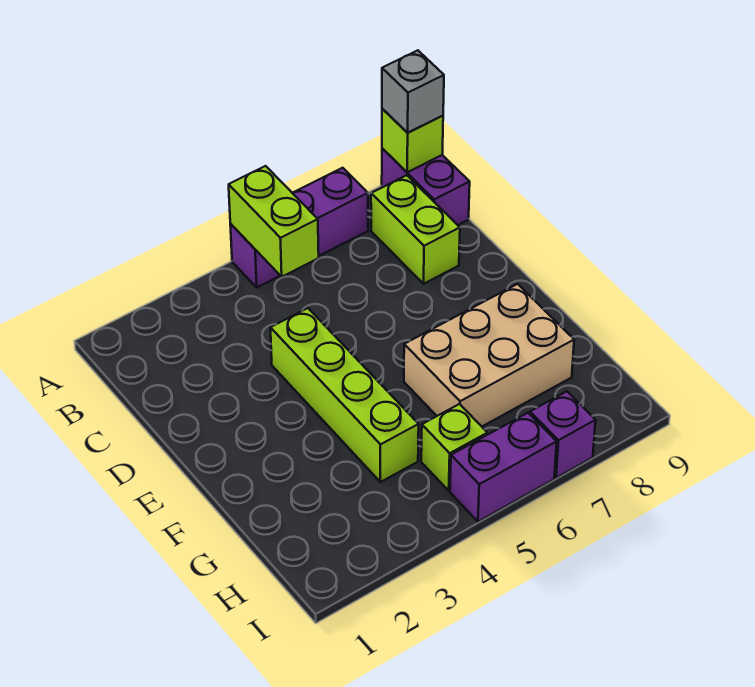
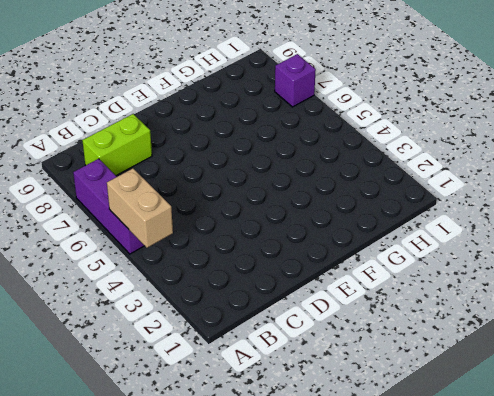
tan brick A4:A5 level 2 -> lime brick A5:B5 level 2
none -> purple brick A9:B9 level 1
none -> lime brick D4:G4 level 1

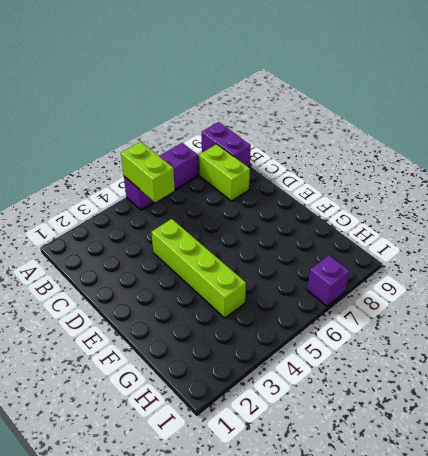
none -> tan brick F6:G8 level 1
none -> lime brick H5 level 1

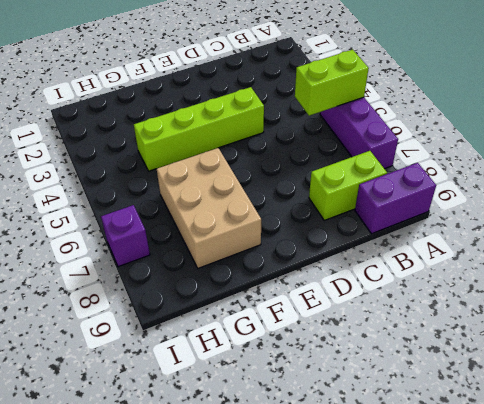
none -> lime brick H5 level 1
none -> purple brick I5:I6 level 1

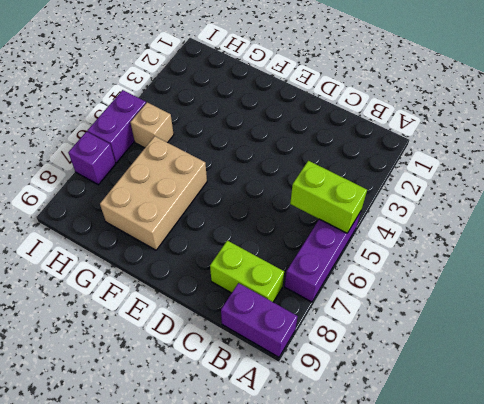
tan brick H5 level 1 -> lime brick H5 level 1
none -> lime brick D4:G4 level 1
none -> lime brick A9 level 2

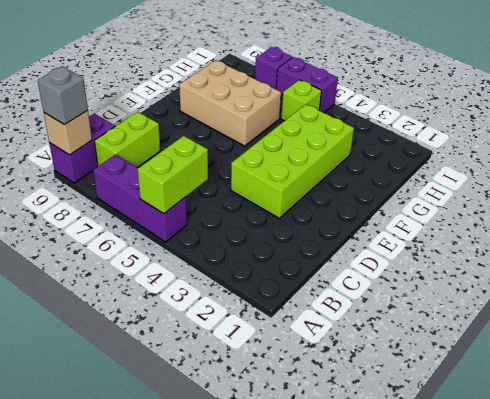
tan brick A9 level 2 -> lime brick A9 level 2
lime brick D3:G4 level 1 -> lime brick D4:G4 level 1

